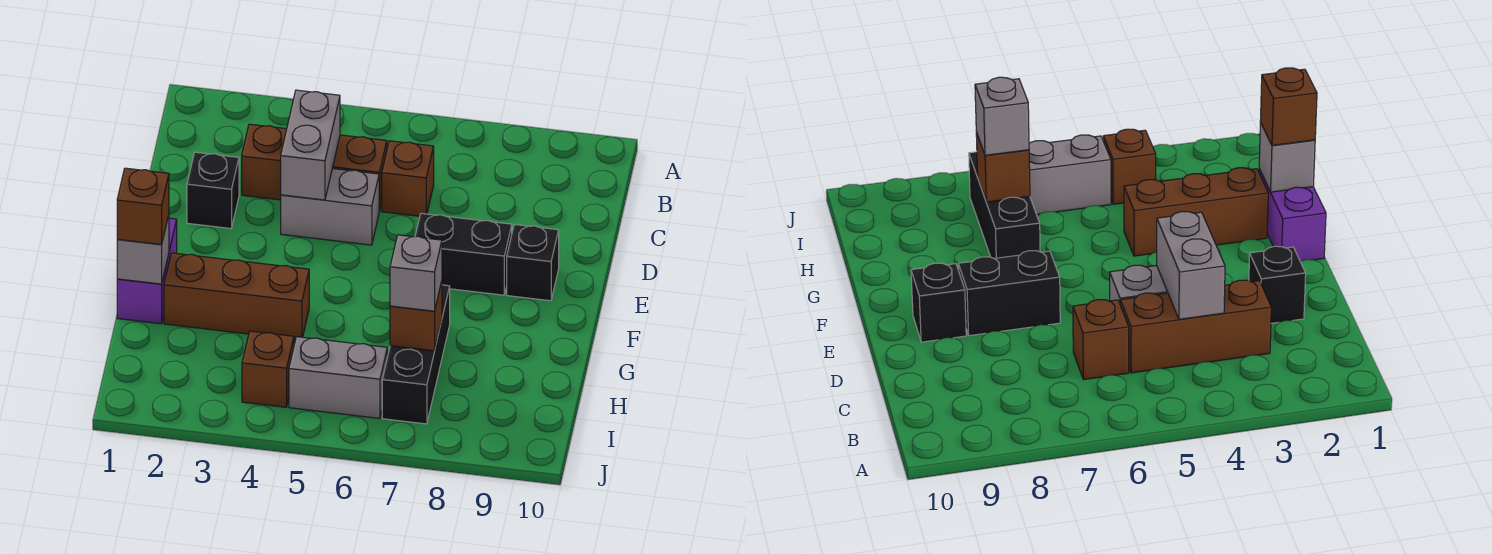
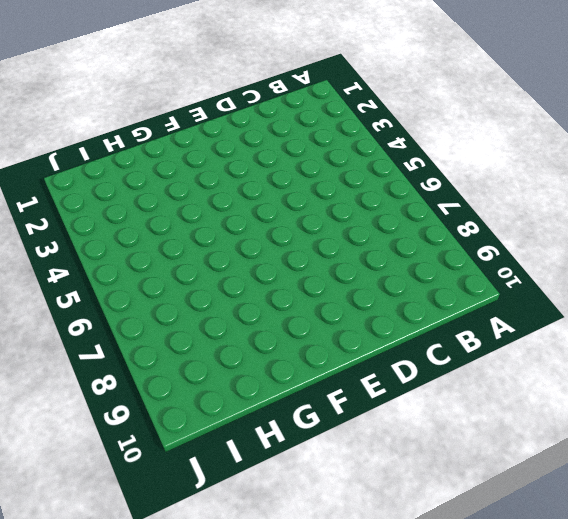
none -> brown brick C3:C5 level 1
none -> brown brick C6 level 1
none -> black brick D2 level 1

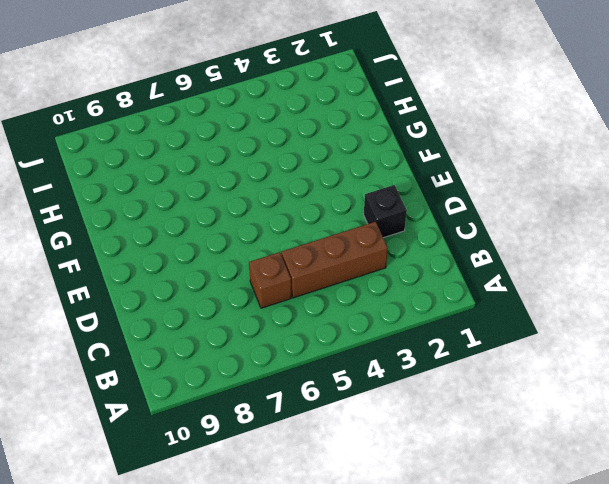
none -> grey brick D4:D5 level 1
none -> black brick E7:E8 level 1
none -> black brick E9 level 1

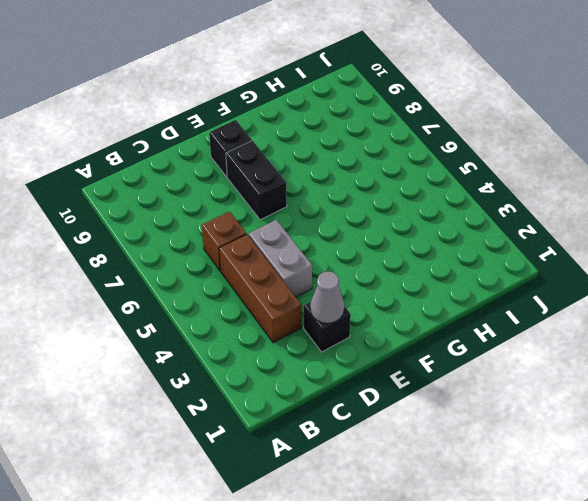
grey cone D2 level 2 -> none
none -> purple brick F1:G1 level 1
none -> brown brick G2:G4 level 1
none -> black brick G7:I7 level 1

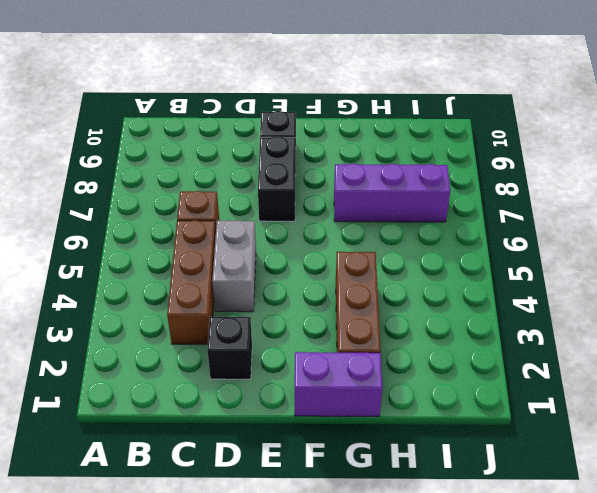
purple brick G7:I7 level 1 -> black brick G7:I7 level 1
none -> brown brick I4 level 1
none -> grey brick I5:I6 level 1
none -> grey brick C4:D4 level 2

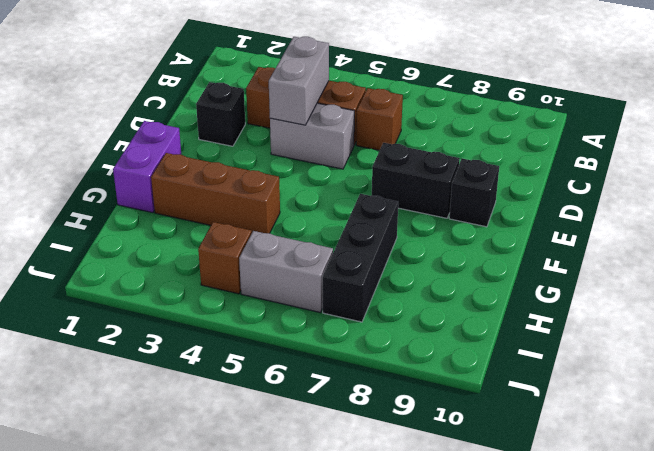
none -> grey brick G1 level 2
none -> brown brick H7 level 2
none -> brown brick G1 level 3

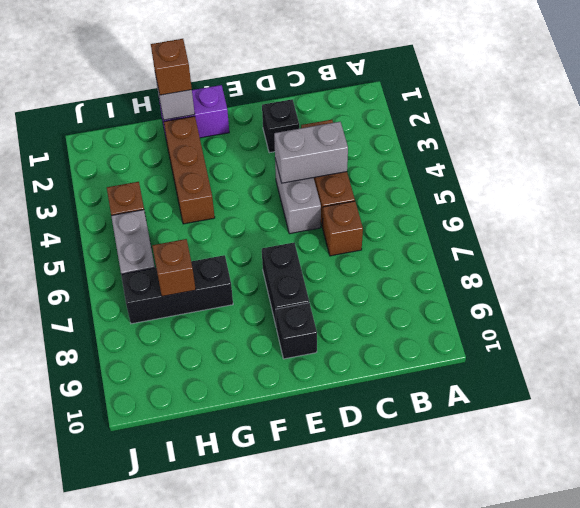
none -> grey brick H7 level 3

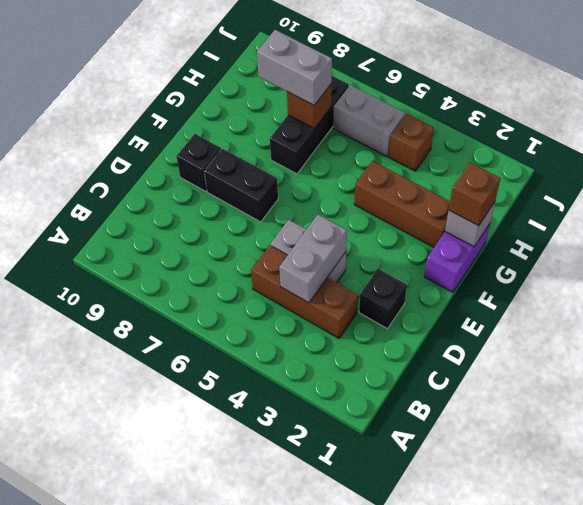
grey brick H7:H8 level 3 -> grey brick H7 level 3
none -> brown brick C6 level 1

